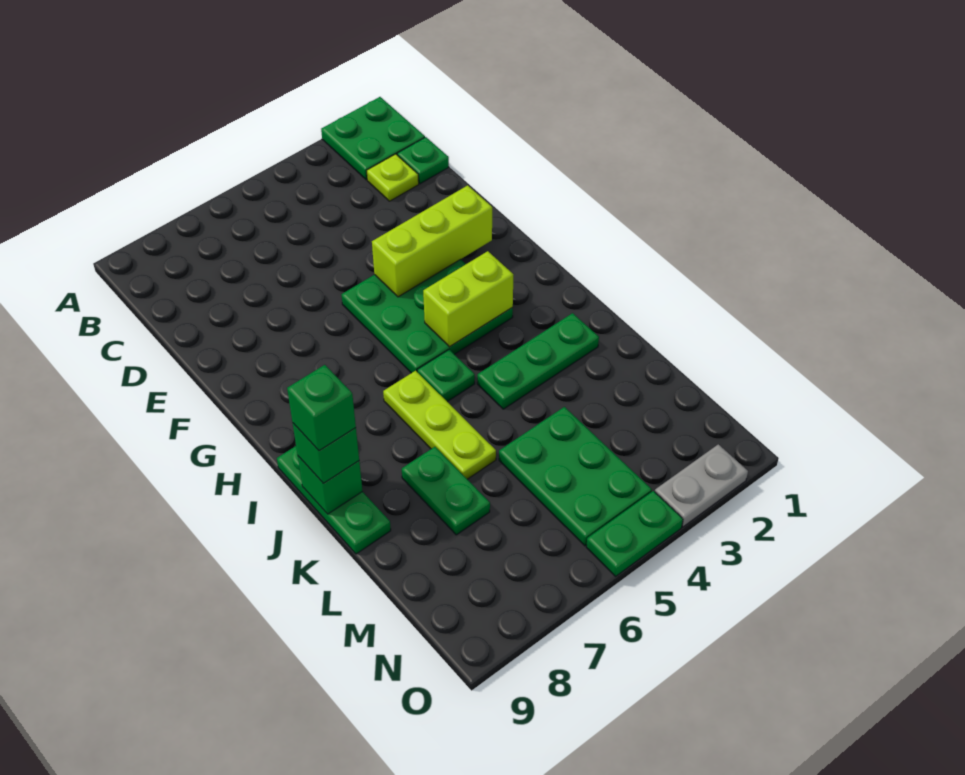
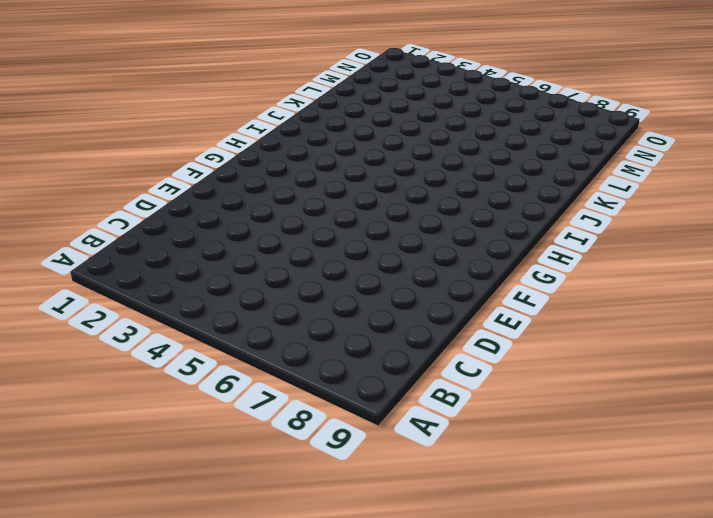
none -> green plate A1:B2 level 1
none -> green plate C1 level 1
none -> lime plate C2 level 1

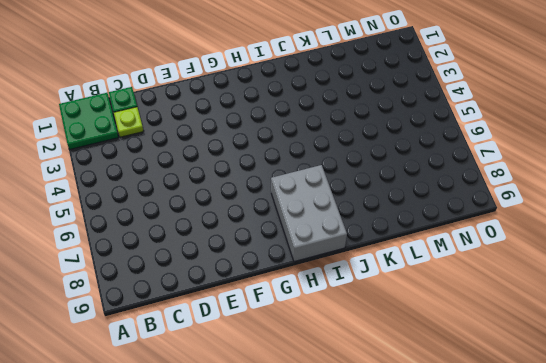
grey brick H7:I9 level 1 -> green plate I9:K9 level 1
none -> green plate F3:H5 level 1
none -> green plate I5 level 1
none -> lime plate I6:K6 level 1

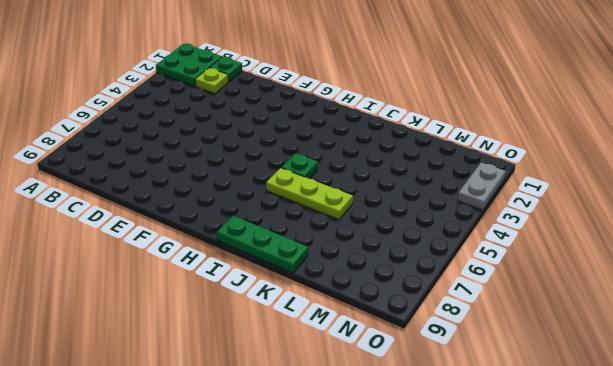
none -> green plate F3:H5 level 1
none -> green plate J2:J4 level 1
none -> green plate K7:L7 level 1

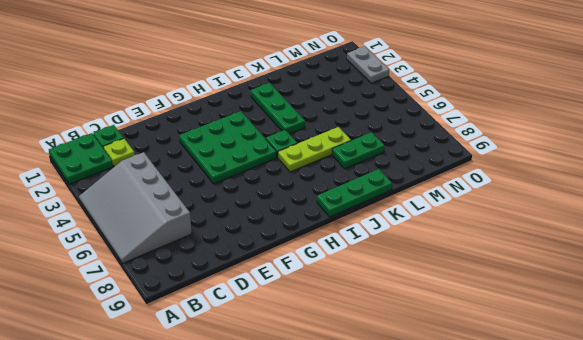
grey slope A4:C7 level 1 top C -> none
none -> green plate L4:N5 level 1
none -> green plate O4:O5 level 1
none -> lime brick F2:F4 level 2

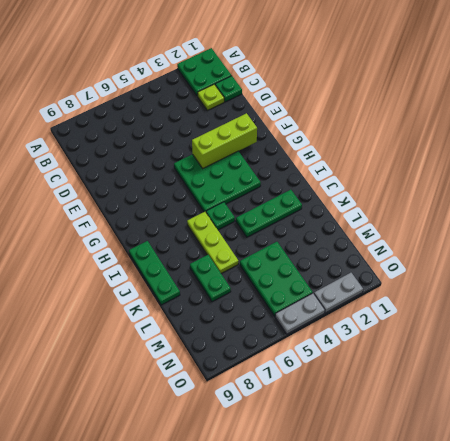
grey plate O4:O5 level 1 -> green plate O4:O5 level 1
none -> lime brick H3:H4 level 2
none -> green brick J9 level 2
none -> green brick J9 level 3

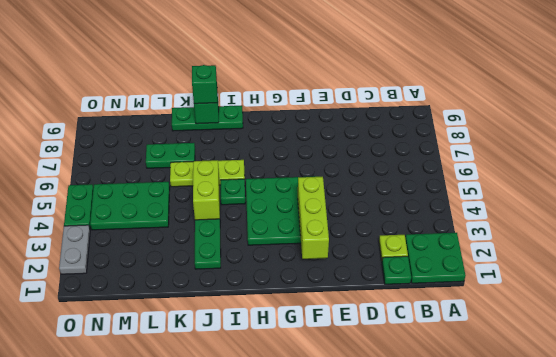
lime brick J4:J5 level 2 -> lime brick H3:H4 level 2
none -> green brick J9 level 4

